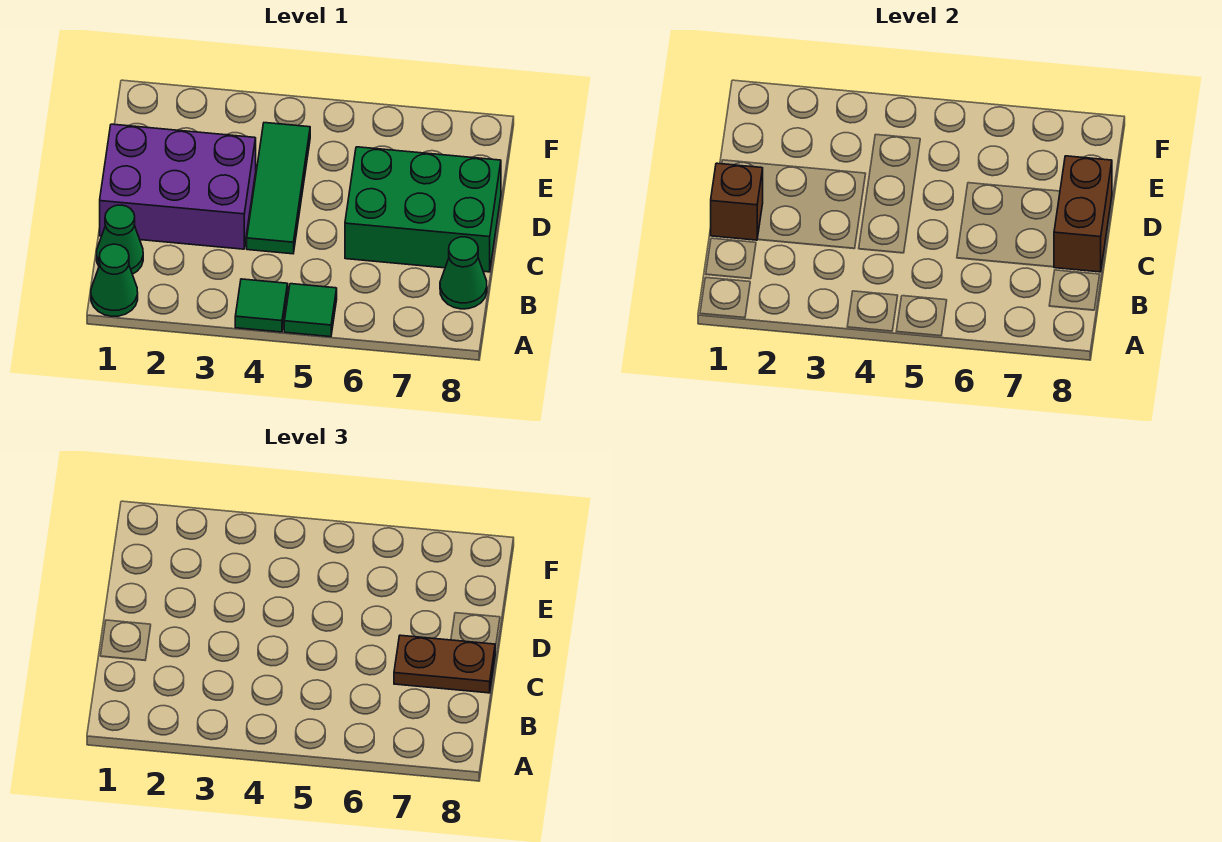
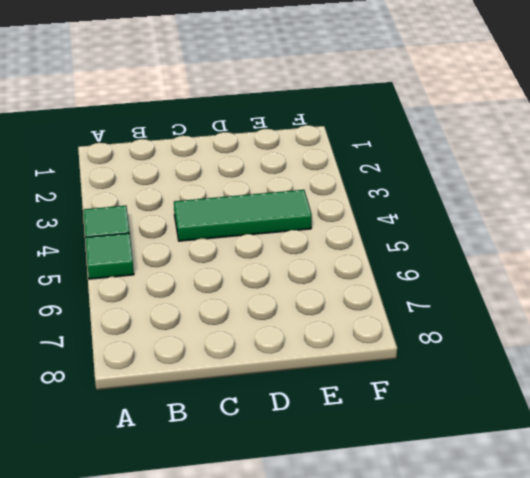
none -> green cone A1 level 1
none -> green cone B1 level 1

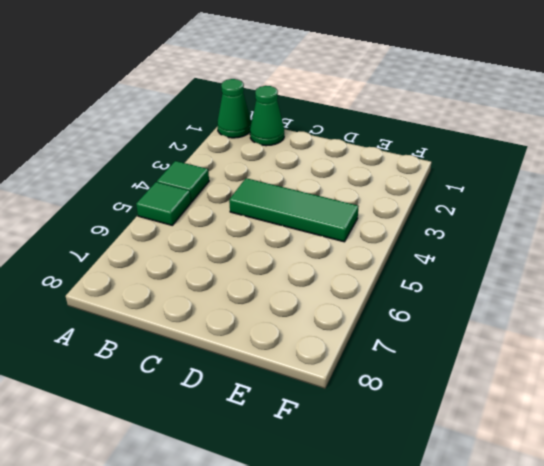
none -> green cone B8 level 1
none -> purple brick C1:D3 level 1

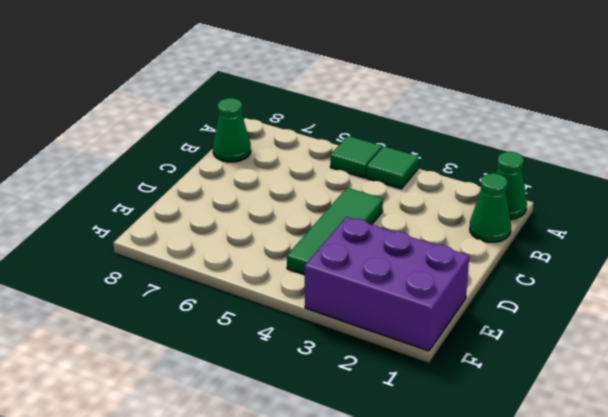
purple brick E1:F3 level 1 -> purple brick C1:D3 level 1
none -> green brick C6:D8 level 1
none -> brown brick C1 level 2

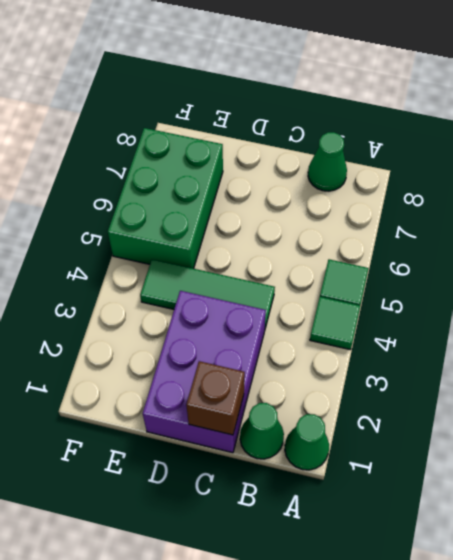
green brick E5:F7 level 1 -> green brick C6:D8 level 1
none -> brown brick C8:D8 level 2
none -> brown plate C7:C8 level 3

